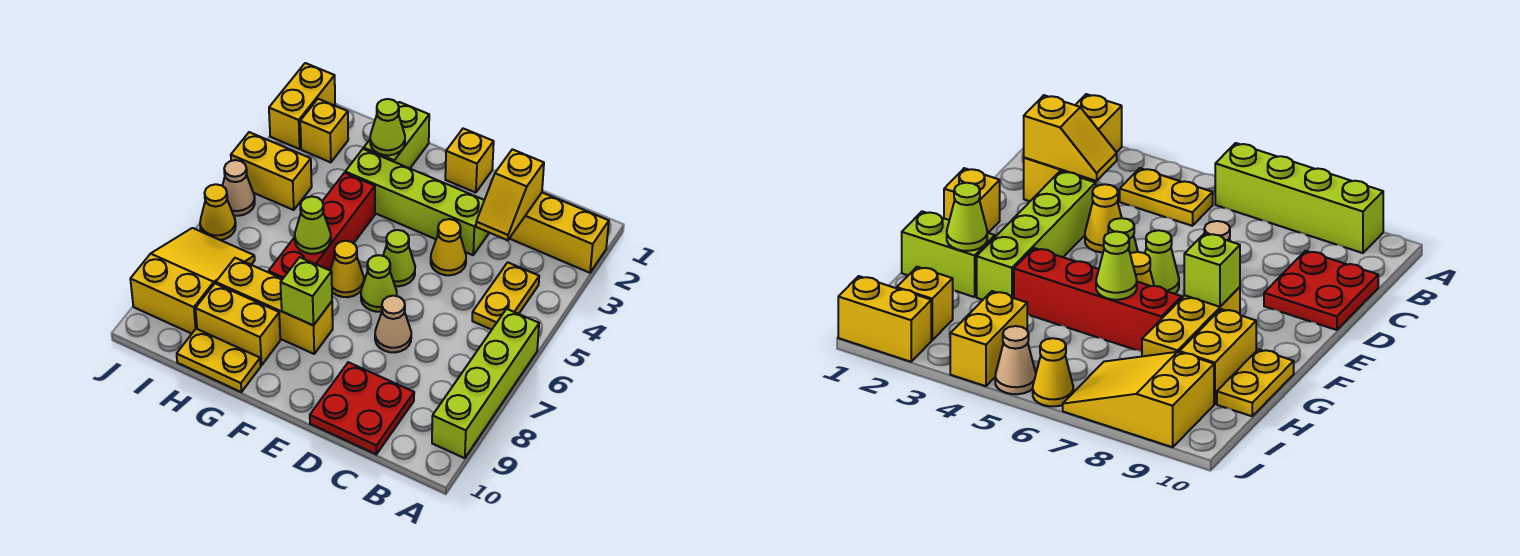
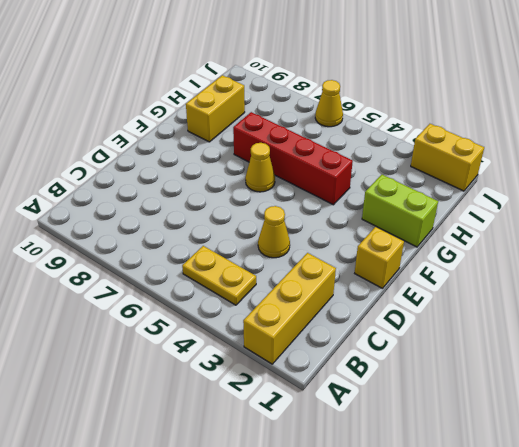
none -> lime brick A6:A9 level 1
none -> red plate C9:D10 level 1
none -> lime brick D3:G3 level 1

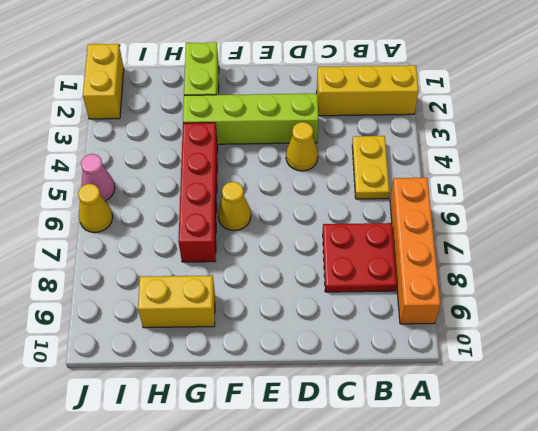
orange brick A6:A9 level 1 -> lime brick A6:A9 level 1
red plate B7:C8 level 1 -> red plate C9:D10 level 1
pink cone J5 level 1 -> tan cone J5 level 1
none -> tan cone D7 level 1
none -> yellow brick E1 level 1
none -> lime cone E5 level 1

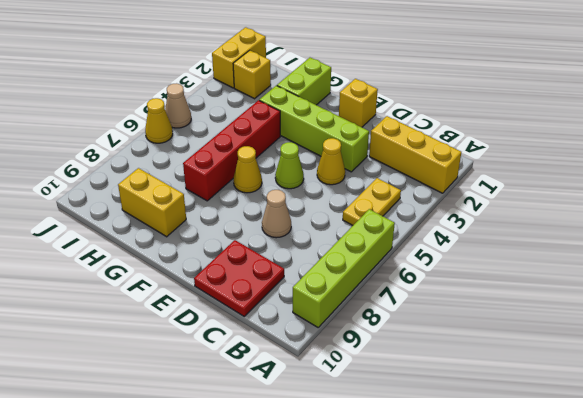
none -> lime cone E6 level 1
none -> yellow brick F8:H8 level 1
none -> yellow plate G10:H10 level 1

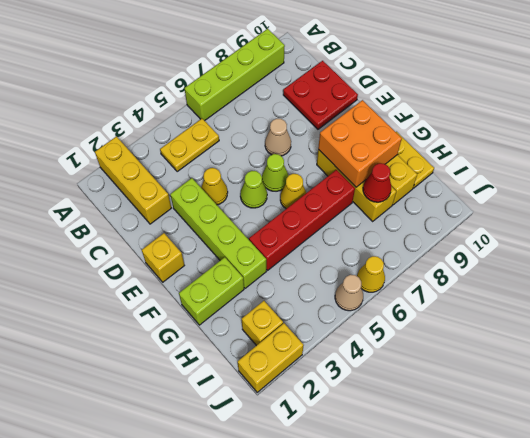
orange brick F8:G9 level 2 -> lime brick F8 level 2
red cone H8 level 2 -> none
none -> yellow brick I4:J4 level 1
none -> yellow slope I7:J9 level 1 top 9
none -> yellow slope C2:C3 level 2 top 2

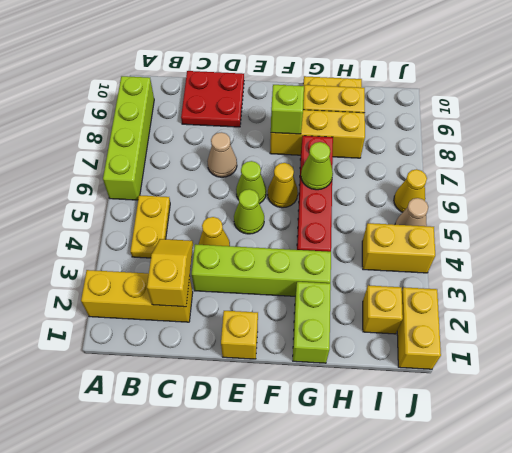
none -> yellow slope I7:J9 level 1 top 9
none -> lime cone G2 level 2

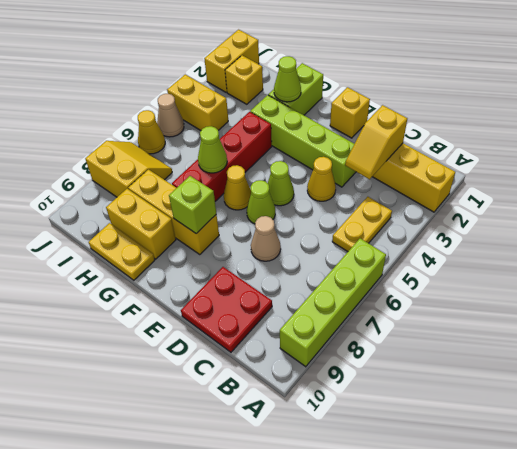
yellow slope I7:J8 level 1 top 8 -> yellow slope I7:J9 level 1 top 9

